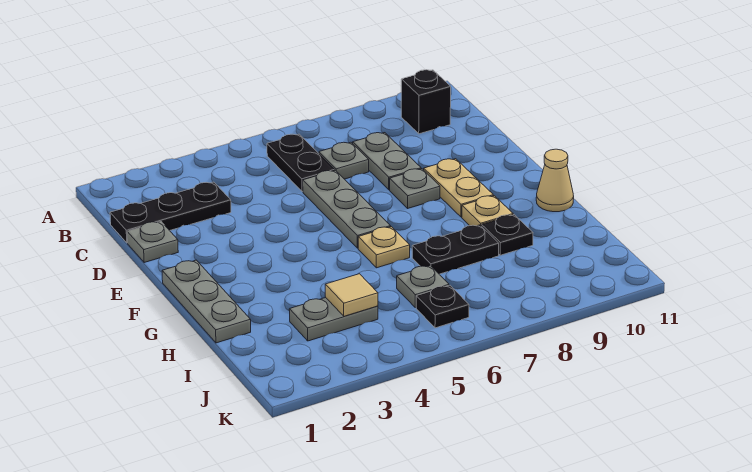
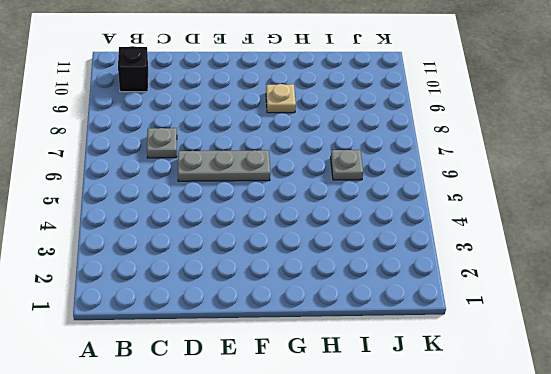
none -> black plate B6:C6 level 1
none -> black plate C1:C3 level 1
none -> grey plate C8:D8 level 1

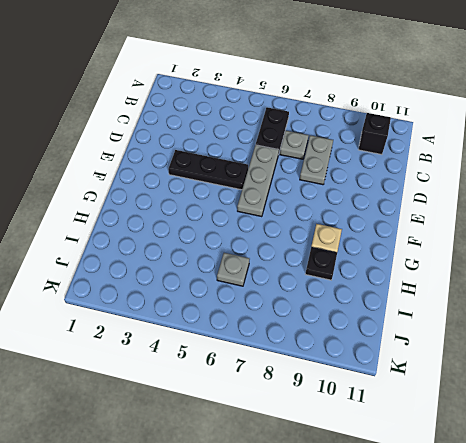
black plate E3:E5 level 1 -> black plate C1:C3 level 1
none -> grey plate D1 level 1
none -> grey plate E8 level 1
none -> tan plate E9:F9 level 1

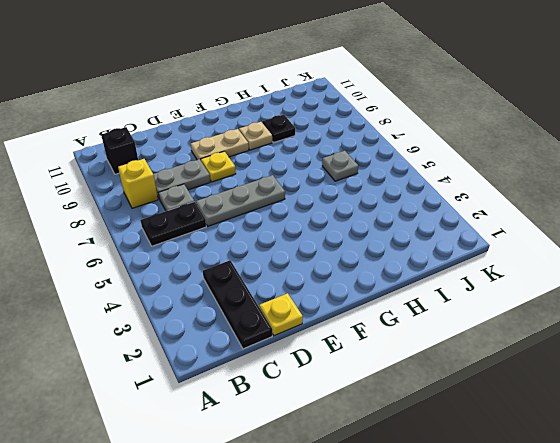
yellow brick B8 level 1 -> none
yellow plate D1 level 1 -> grey plate D1 level 1
yellow plate E8 level 1 -> grey plate E8 level 1
none -> grey plate F1:H1 level 1
none -> tan plate G6 level 1
none -> tan cone G11 level 1

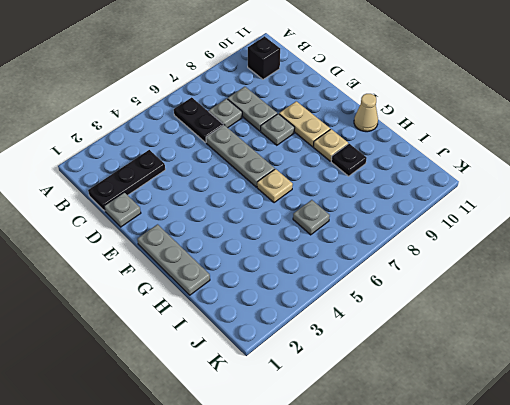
none -> black plate H7:H8 level 1
none -> grey plate I3:I4 level 1
none -> black plate J6 level 1

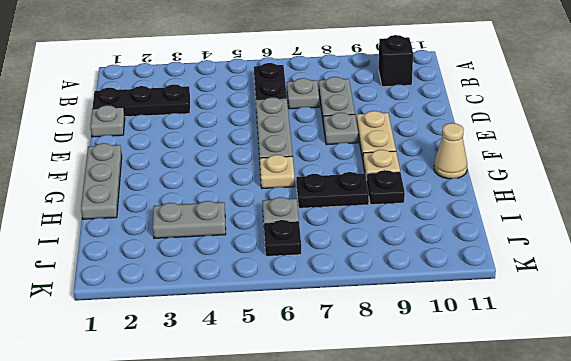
none -> tan tile I4 level 2

